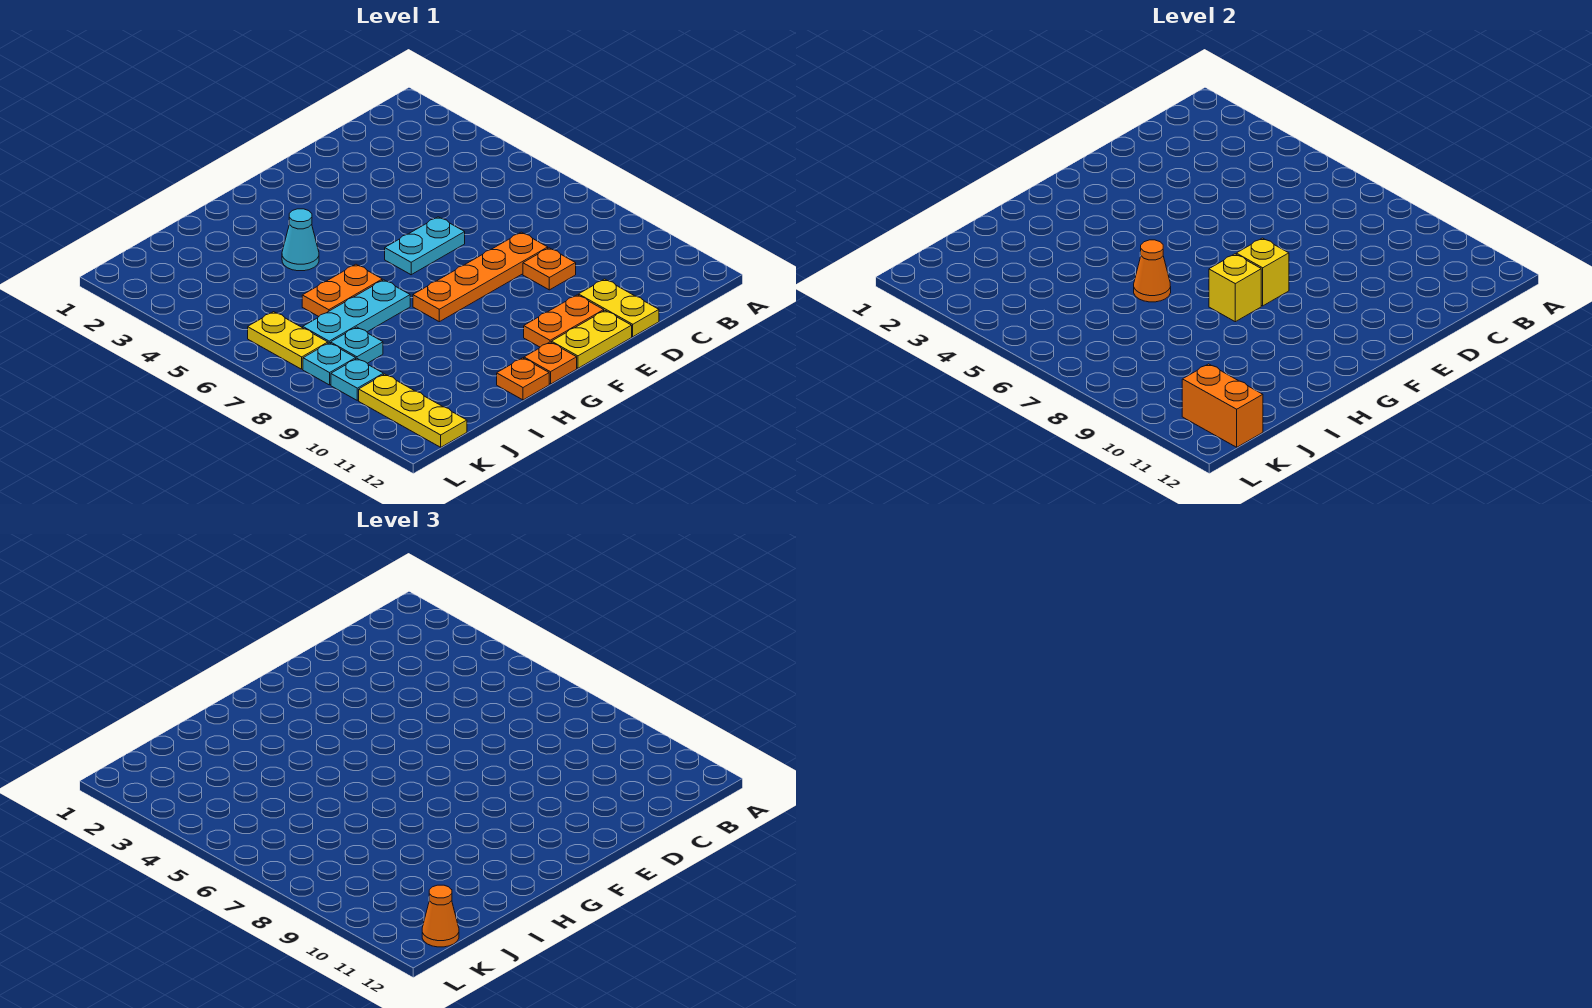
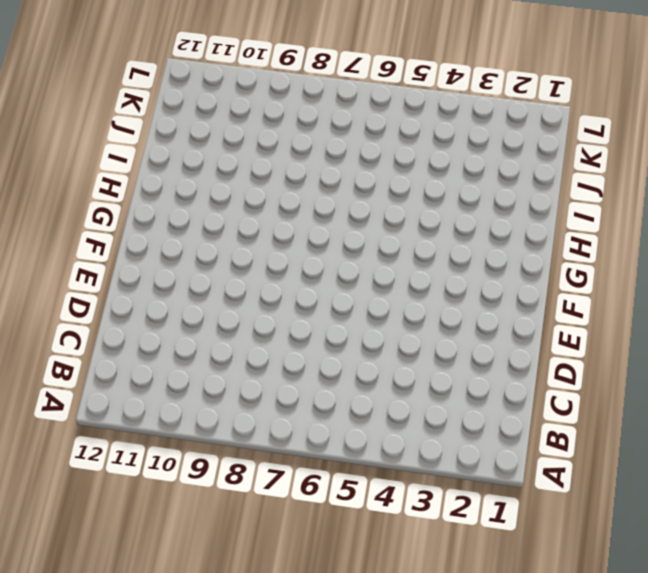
none -> orange plate D8:G8 level 1
none -> orange plate D9 level 1
none -> yellow plate D11:D12 level 1

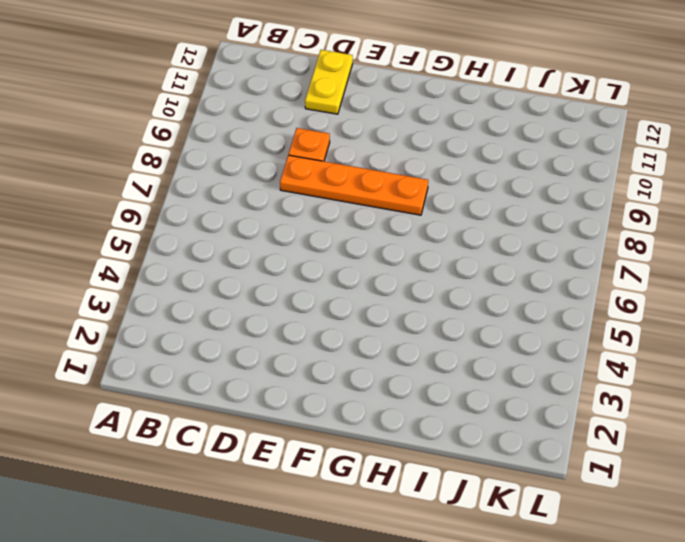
none -> cyan plate E6:F6 level 1
none -> orange plate E11:F11 level 1
none -> yellow plate E12:F12 level 1

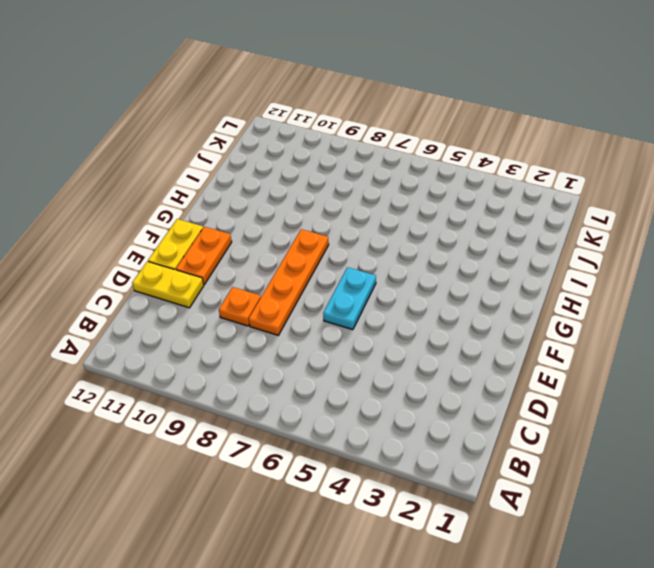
none -> orange plate G12 level 1
none -> cyan cone H4 level 1
none -> orange plate H6:I6 level 1

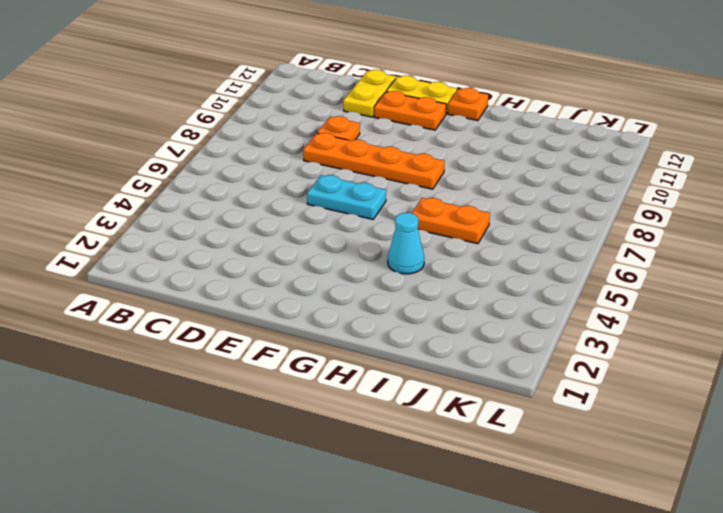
none -> cyan plate H7:J7 level 1
none -> orange plate H12 level 1
none -> cyan plate J8 level 1

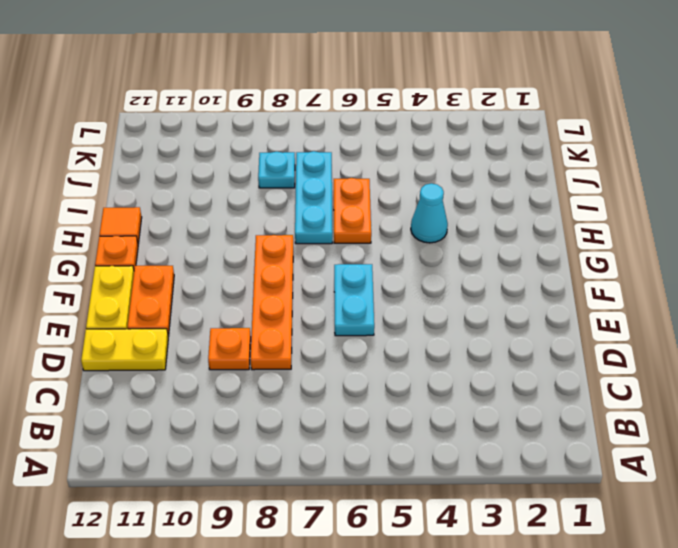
orange tile H12 level 1 -> orange plate H12 level 1
none -> yellow plate K6:K7 level 1
none -> cyan plate K8 level 1
none -> cyan plate K9 level 1

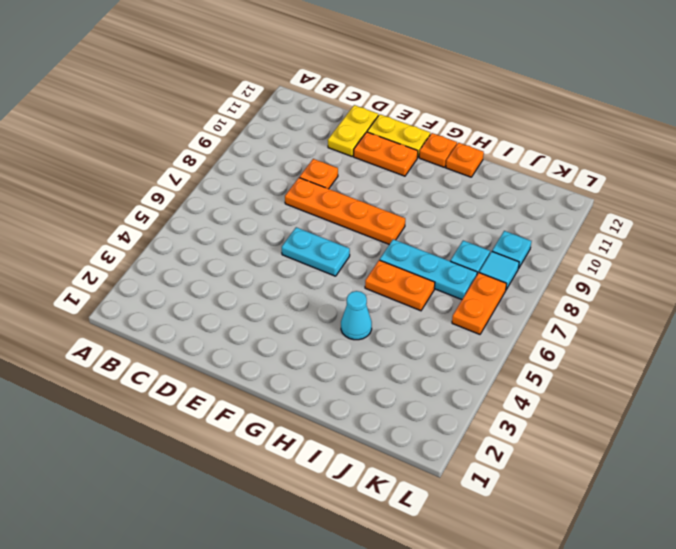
orange plate K6:K7 level 1 -> yellow plate K6:K7 level 1
cyan tile K8 level 1 -> cyan plate K8 level 1
none -> yellow plate K10:K12 level 1
none -> yellow brick F8 level 2
none -> yellow brick G8 level 2

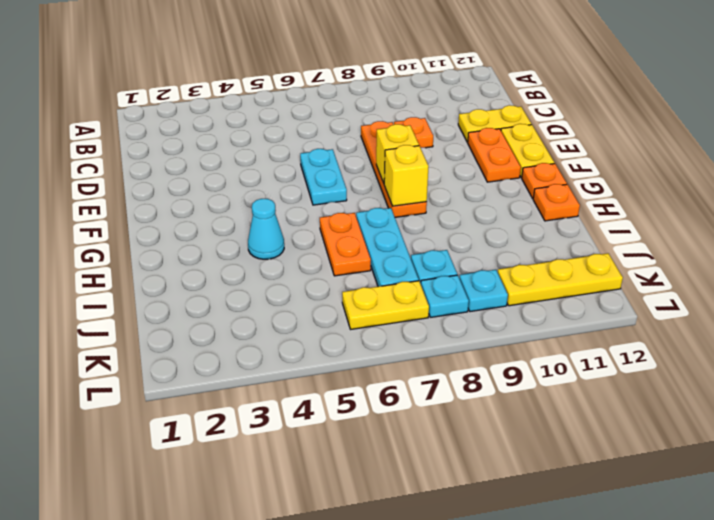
none -> orange cone H6 level 2
none -> orange brick K11:K12 level 2
none -> orange cone K12 level 3

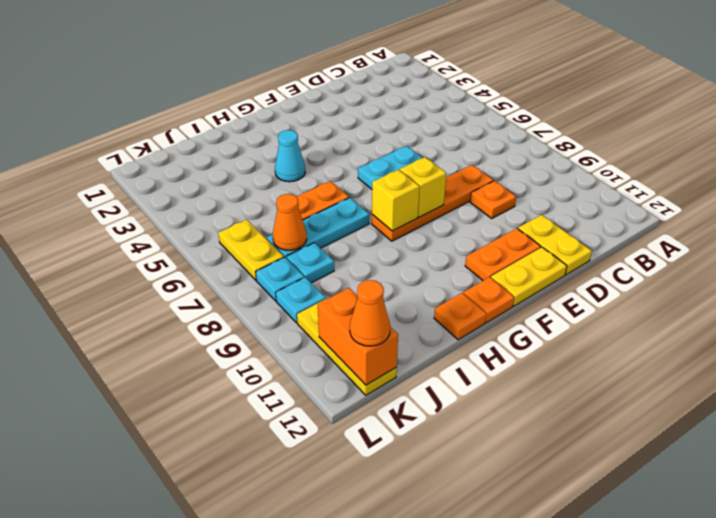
orange cone J7 level 2 -> orange cone H6 level 2

